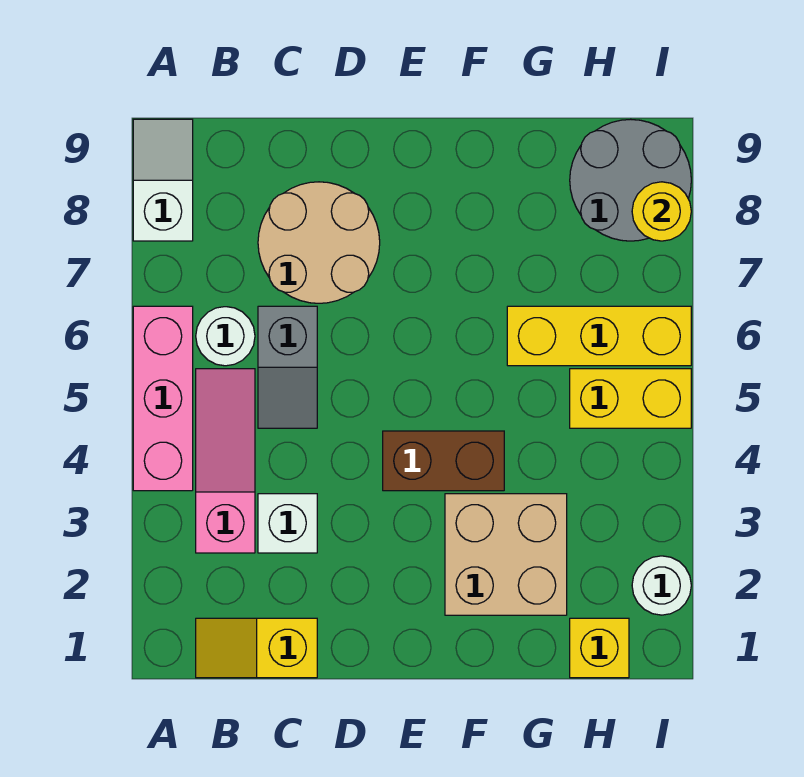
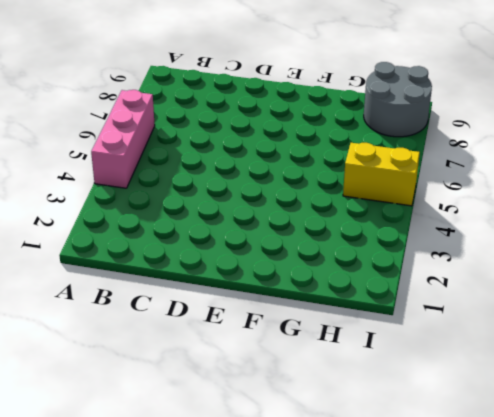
none -> white slope A8:A9 level 1 top 8
none -> yellow slope B1:C1 level 1 top C
none -> pink slope B3:B5 level 1 top 3

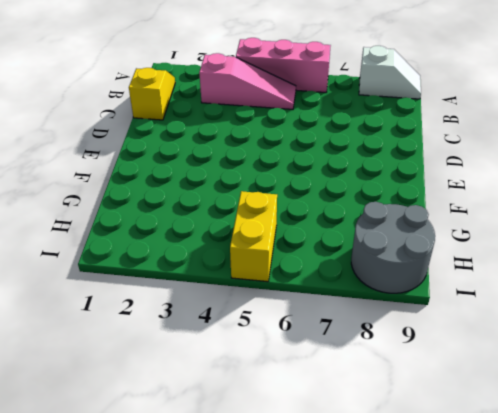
none -> white round brick B6 level 1
none -> white brick C3 level 1
none -> grey slope C5:C6 level 1 top 6

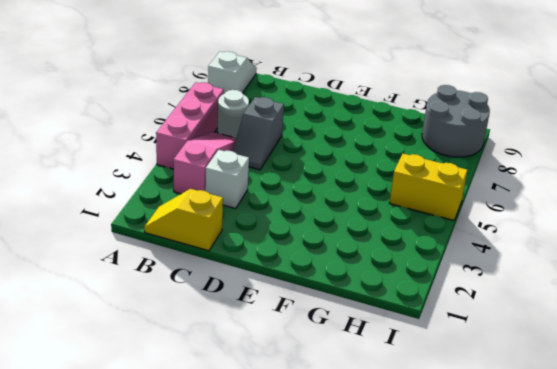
none -> tan round brick C7:D8 level 1
none -> brown brick E4:F4 level 1
none -> tan brick F2:G3 level 1

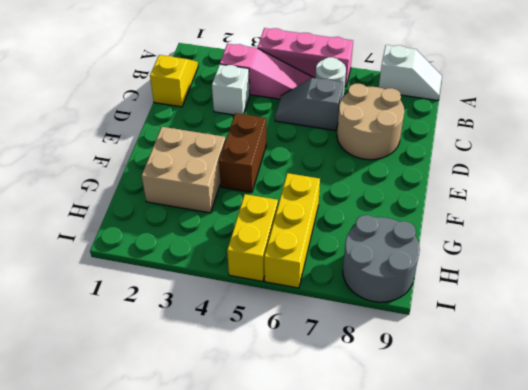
none -> yellow brick H1 level 1
none -> white round brick I2 level 1
none -> yellow round brick I8 level 2

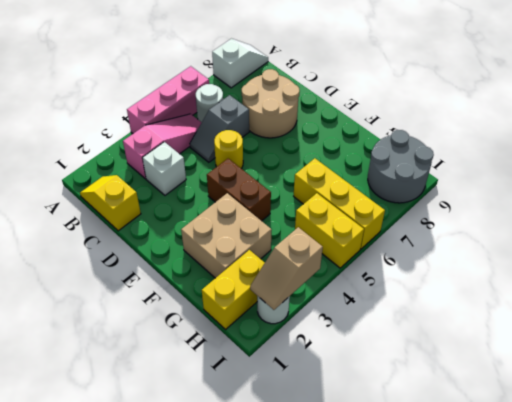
yellow round brick D5 level 1 -> yellow round brick I8 level 2
yellow brick H1:H2 level 1 -> yellow brick H1 level 1
tan slope I2:I3 level 2 top 3 -> none

